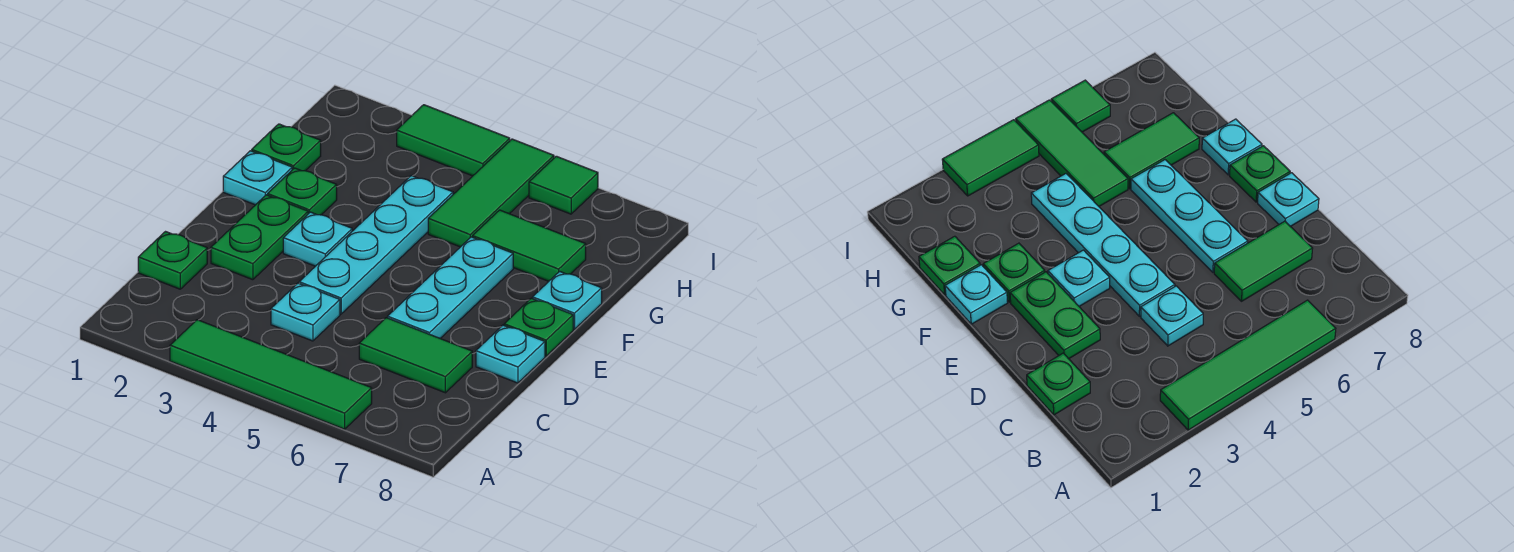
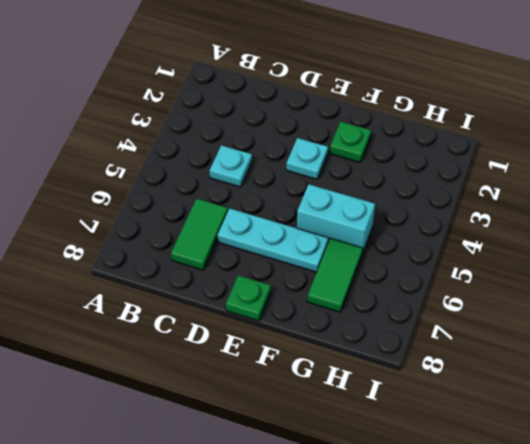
cyan brick F5:G5 level 1 -> green tile G5:I5 level 1
none -> green tile A3:A6 level 1
none -> green plate C1 level 1
none -> green plate D2:E2 level 1

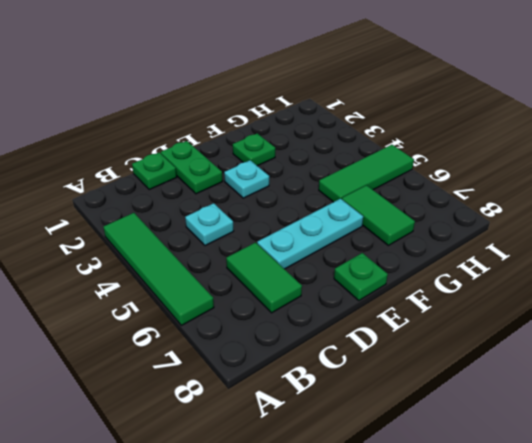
green plate D1:D2 level 1 -> green plate D2:E2 level 1
none -> cyan plate D4:G4 level 1
none -> cyan plate D8 level 1
none -> cyan plate F1 level 1

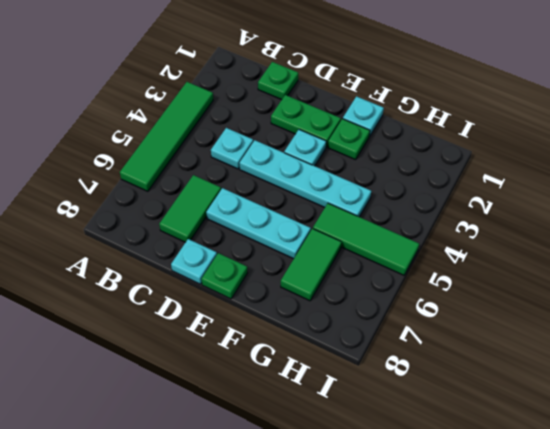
none -> cyan plate F8 level 1
none -> green plate G1 level 1
none -> green tile I3:I4 level 1

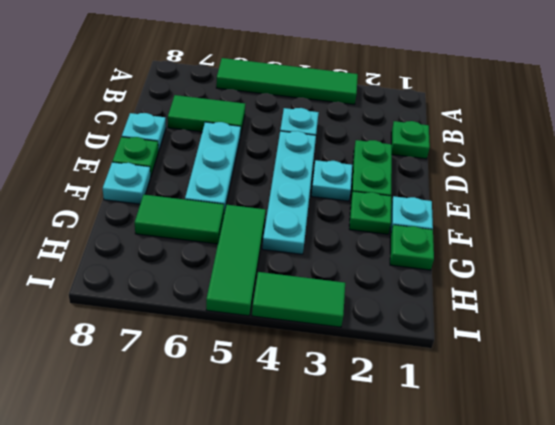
none -> green tile I6 level 1

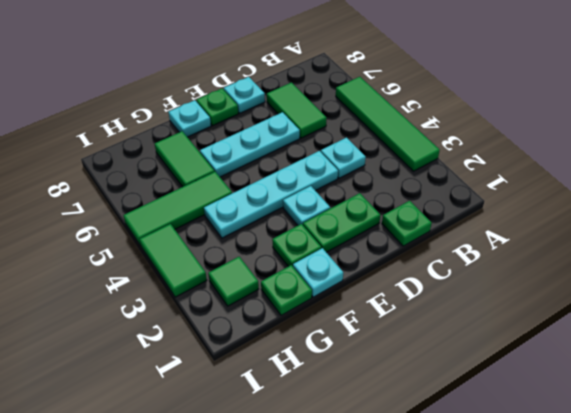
green tile H2 level 1 -> green tile I6 level 1

